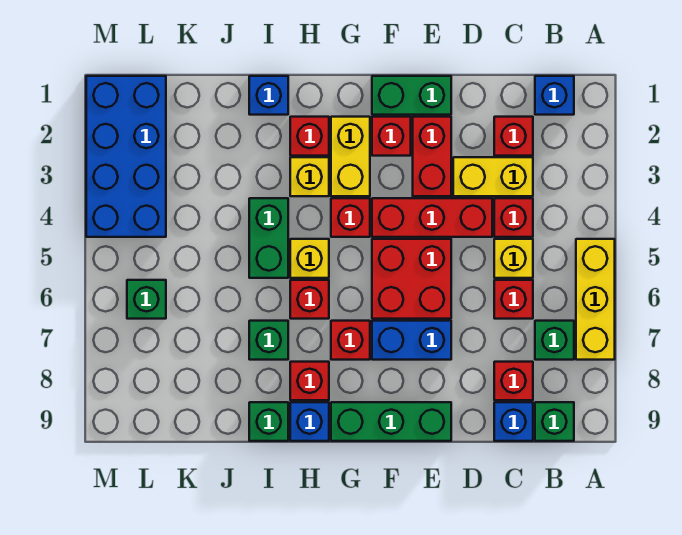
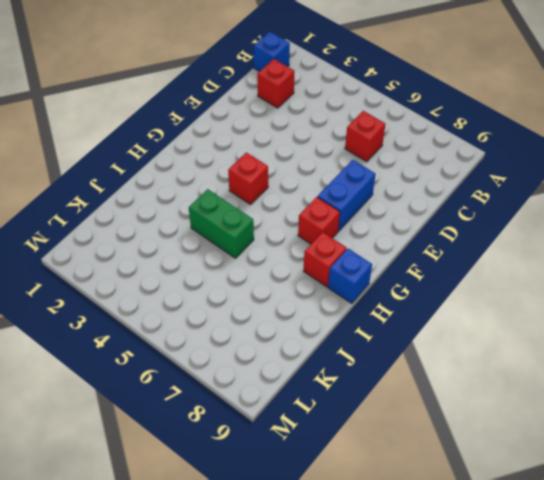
none -> yellow brick A5:A7 level 1
none -> green brick B7 level 1
none -> green brick B9 level 1
none -> yellow brick C3:D3 level 1

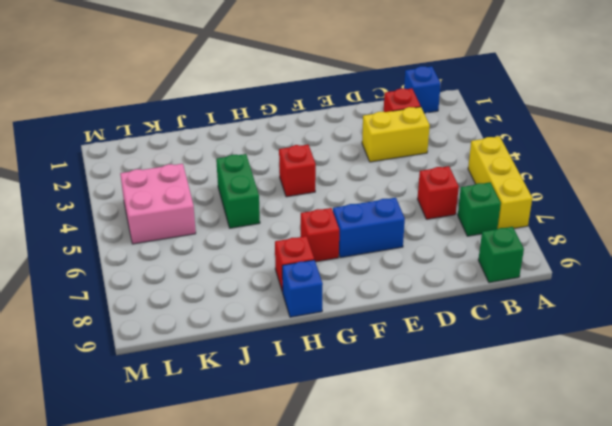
pink brick K4:L5 level 1 -> blue brick L1:M4 level 1
none -> red brick C4 level 1
none -> yellow brick C5 level 1
none -> red brick C8 level 1
none -> blue brick C9 level 1

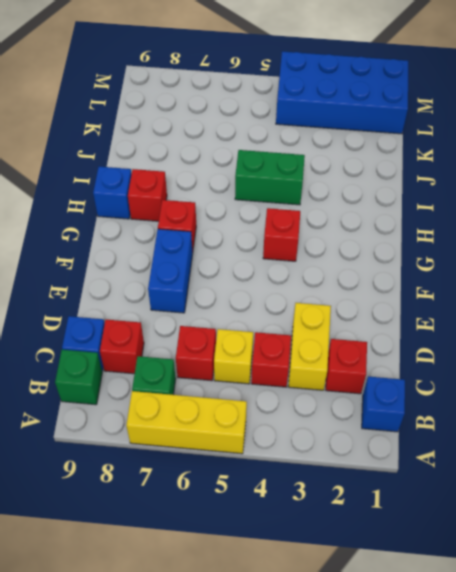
none -> red brick D4:F4 level 1
none -> green brick E1:F1 level 1
none -> red brick E2:E3 level 1
none -> red brick E5:F6 level 1

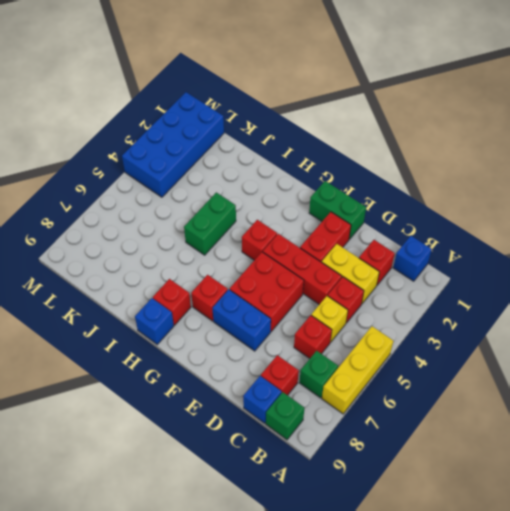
none -> green brick E9:G9 level 1
none -> red brick F2 level 1
none -> yellow brick G2:G3 level 1
none -> red brick H2 level 1

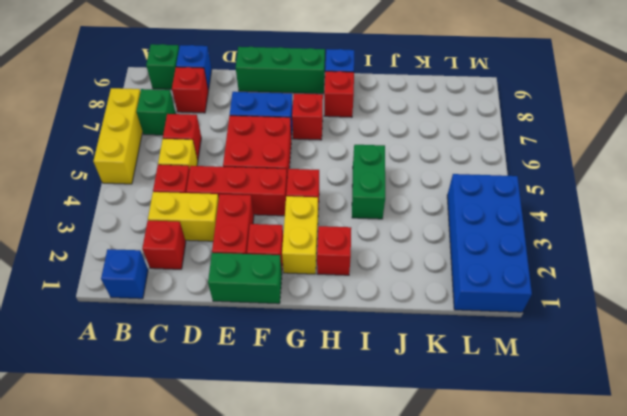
none -> yellow brick H3 level 1
none -> yellow brick H5 level 1
none -> red brick H6 level 1
none -> blue brick I1 level 1

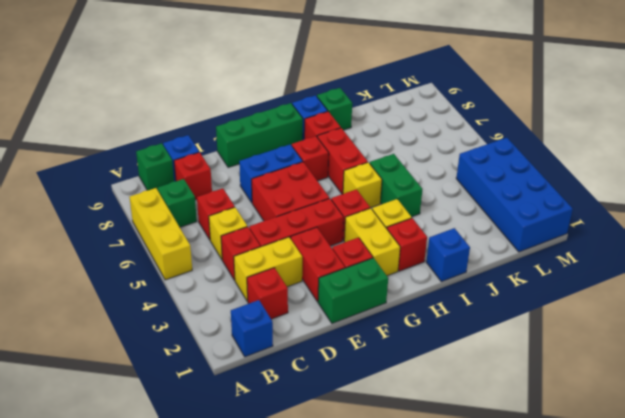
red brick H6:H7 level 1 -> red brick H6 level 1
none -> green brick I7 level 1
none -> green brick L6 level 1

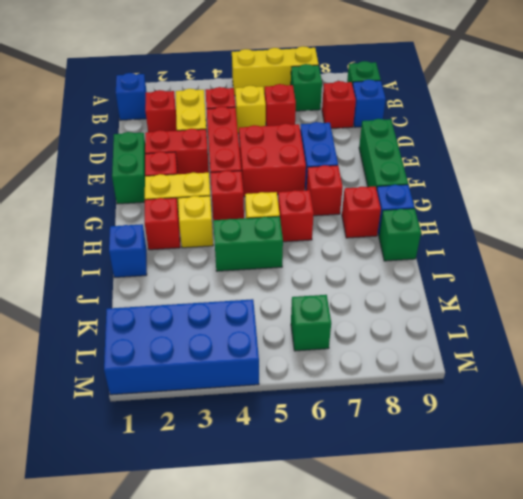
none -> green brick I7 level 1

